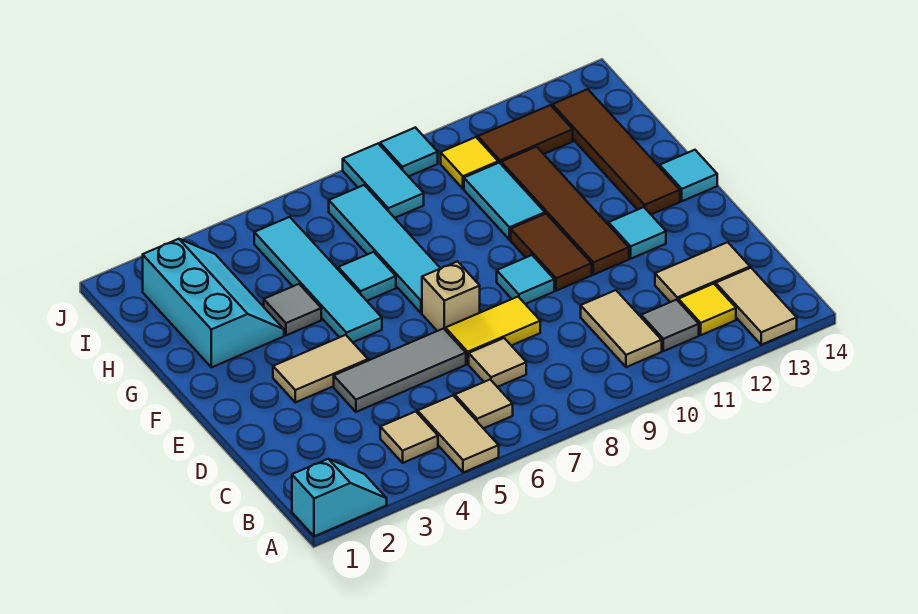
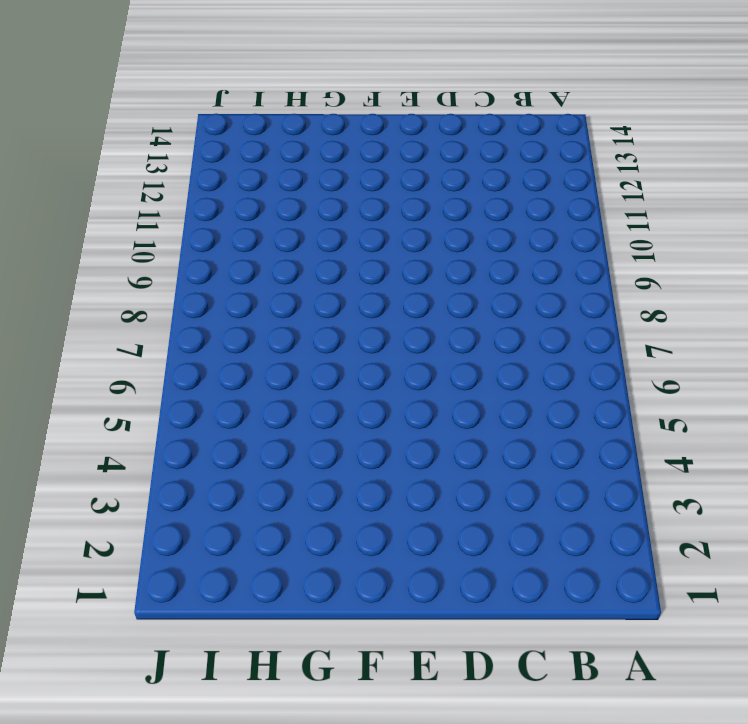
none -> cyan slope A1:A2 level 1 top 1
none -> tan tile A5:B5 level 1
none -> tan tile A13:B13 level 1
none -> tan tile B4 level 1

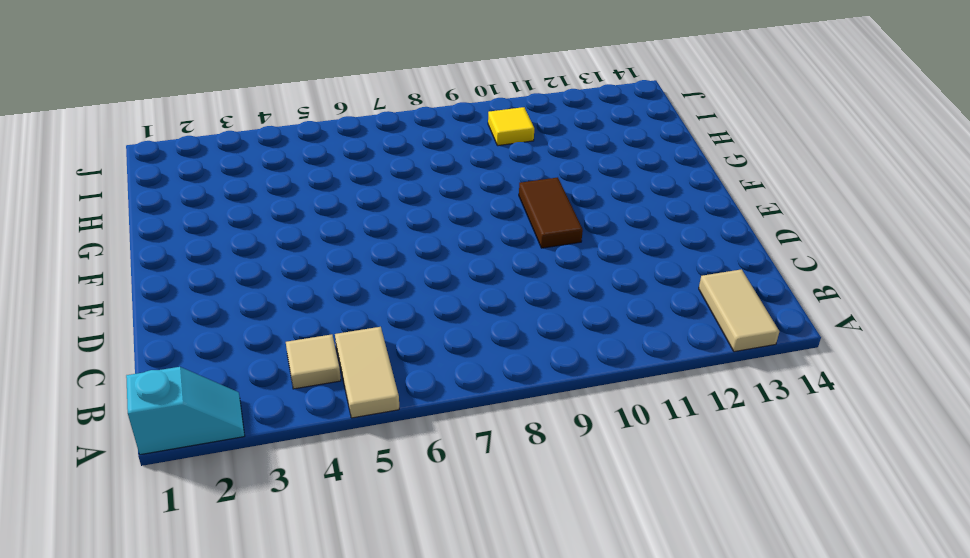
none -> tan tile B6 level 1
none -> tan tile B10:C10 level 1
none -> grey tile B11 level 1
none -> yellow tile B12 level 1

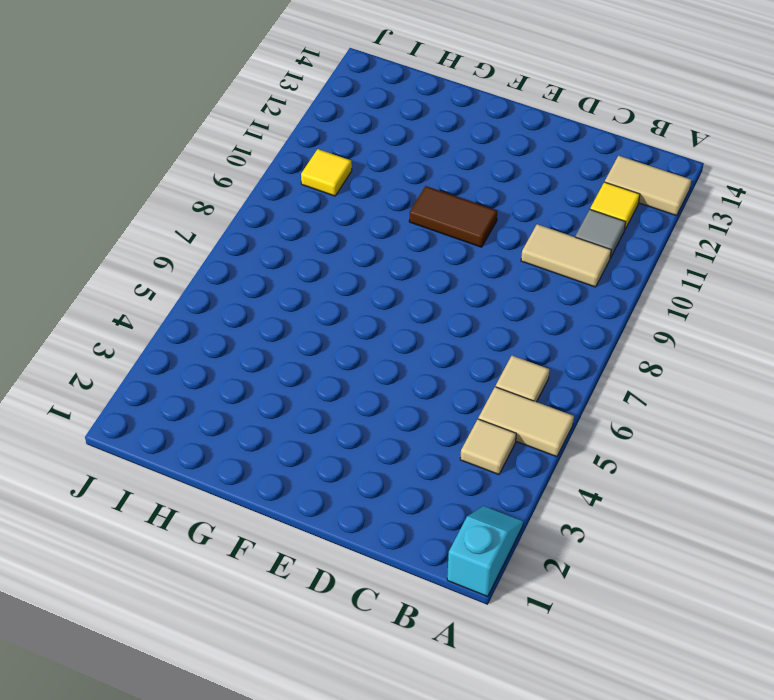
none -> tan tile C7 level 1
none -> tan tile C12:C13 level 1
none -> grey tile D4:D6 level 1
none -> yellow tile D7:D8 level 1

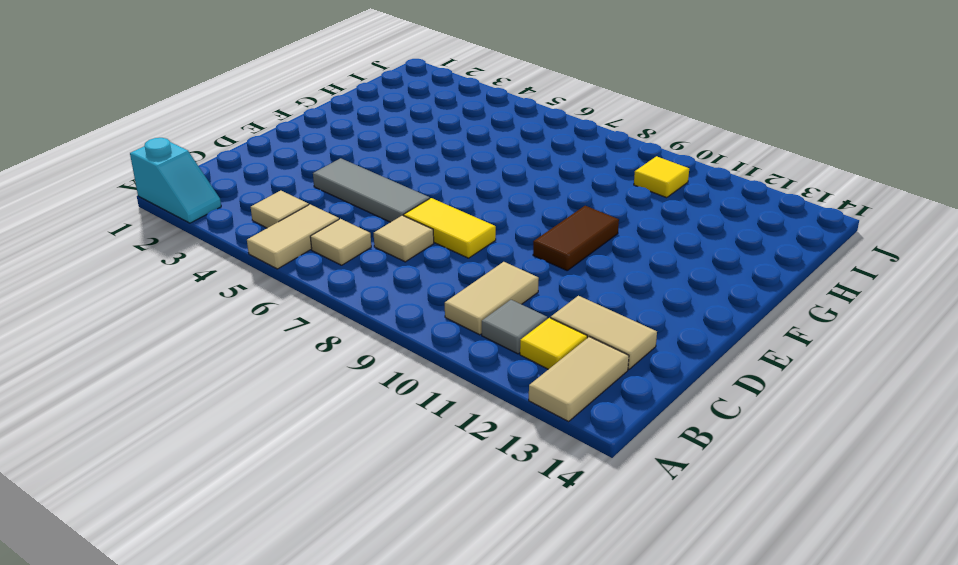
none -> tan tile E3:E4 level 1
none -> tan brick E7 level 1
none -> cyan tile E9 level 1
none -> brown tile E11:H11 level 1

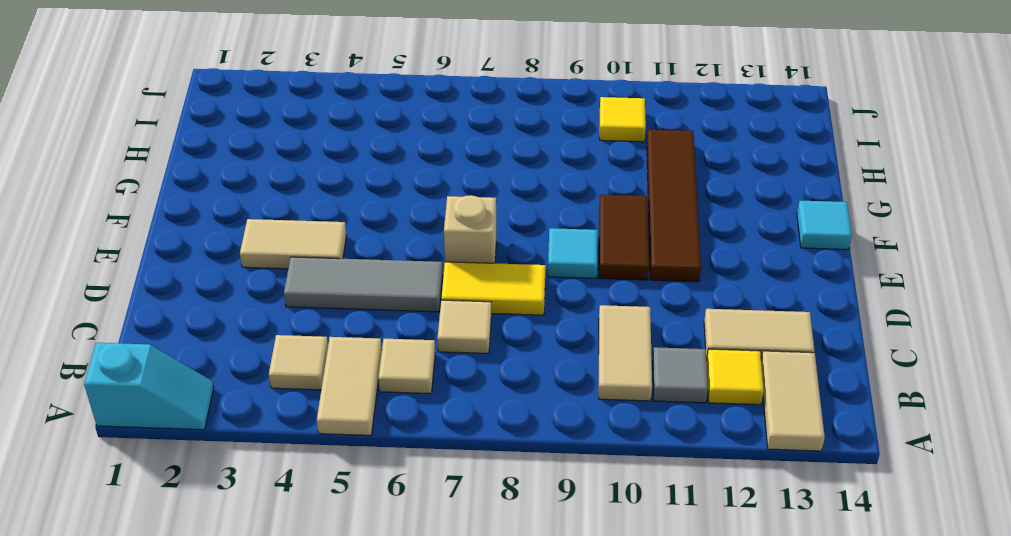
none -> cyan tile E12 level 1
none -> cyan tile F5:I5 level 1
none -> cyan tile F7:I7 level 1
none -> brown tile F13:I13 level 1

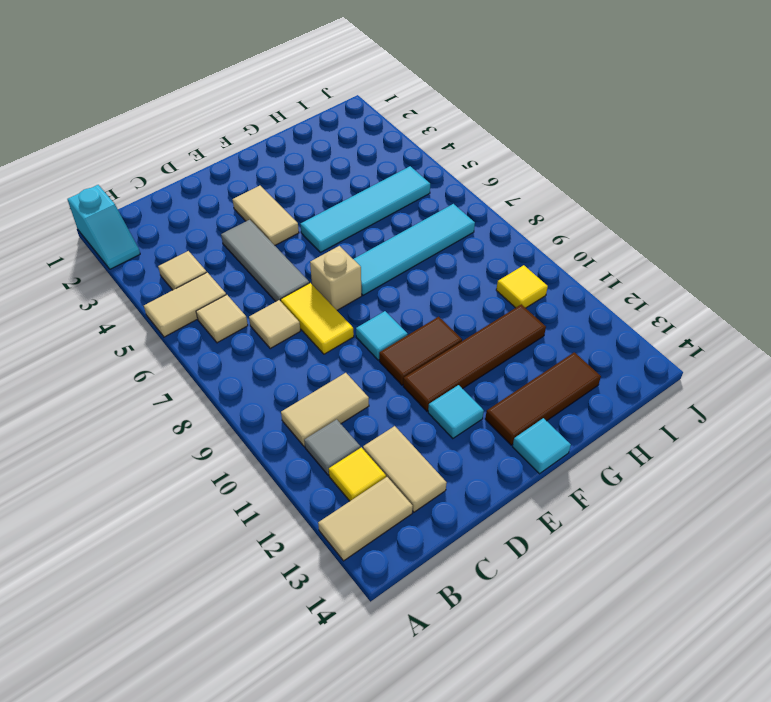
brown tile F13:H13 level 1 -> brown tile F13:I13 level 1
none -> cyan slope G2:I3 level 1 top 2
none -> grey tile G4 level 1
none -> cyan tile G6 level 1
none -> cyan tile G10:H10 level 1

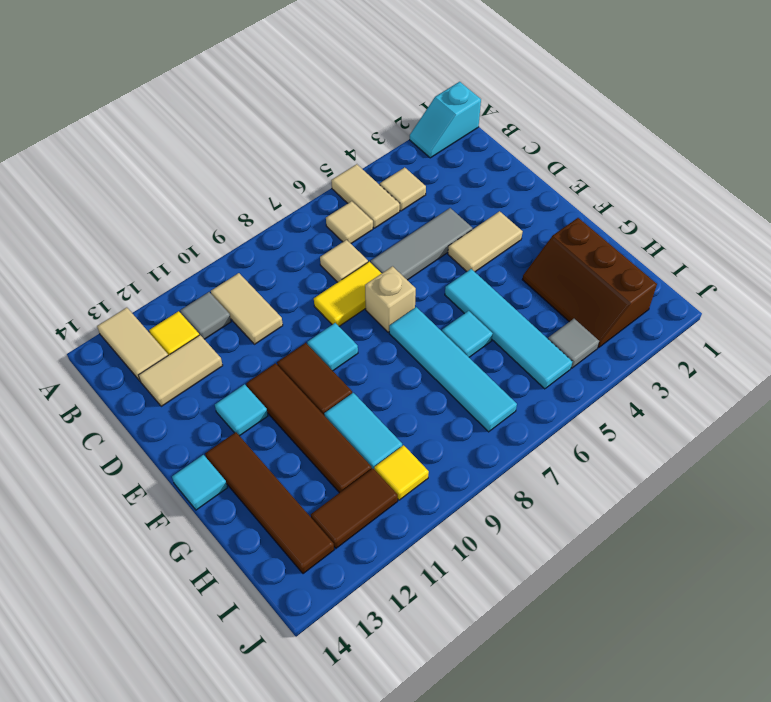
brown slope G2:I3 level 1 top 2 -> cyan slope G2:I3 level 1 top 2
grey tile I4 level 1 -> grey tile G4 level 1
none -> cyan tile I8:J8 level 1
none -> cyan tile J9 level 1

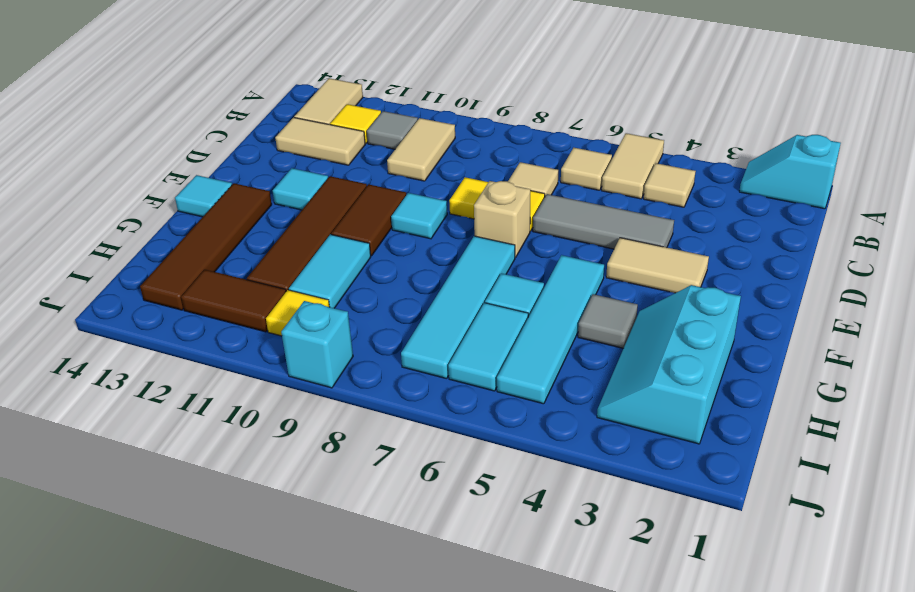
cyan tile H6:I6 level 1 -> cyan tile I8:J8 level 1
cyan brick J9 level 1 -> cyan tile J9 level 1

